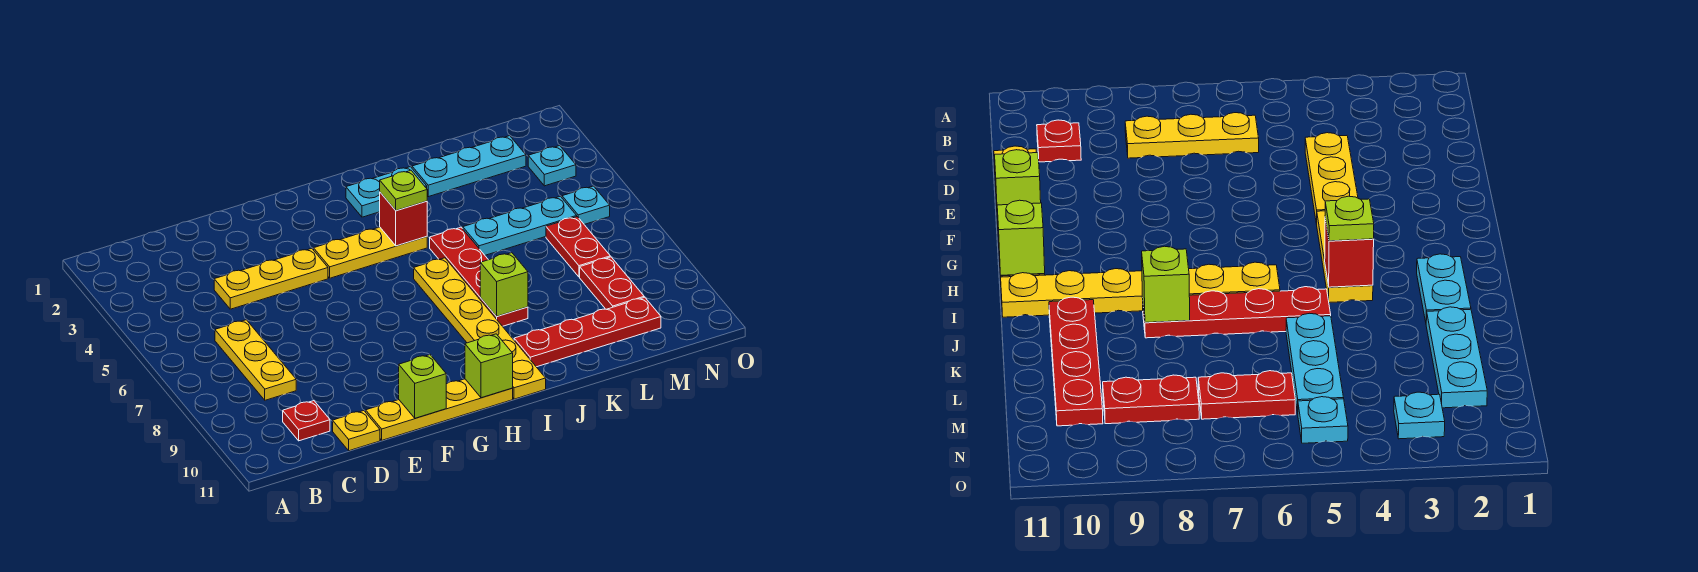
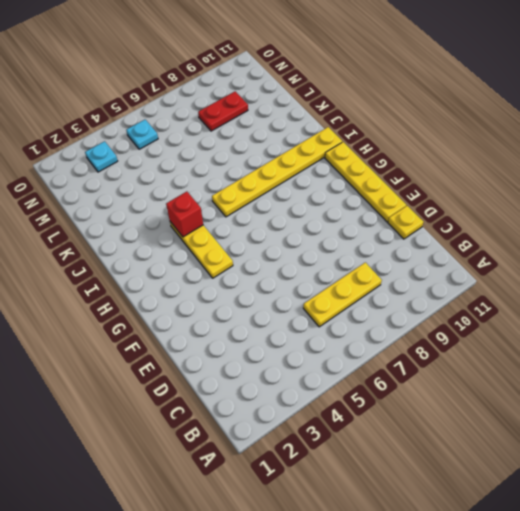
none -> red plate C10 level 1
none -> yellow plate D4:F4 level 1
none -> cyan plate I2:J2 level 1

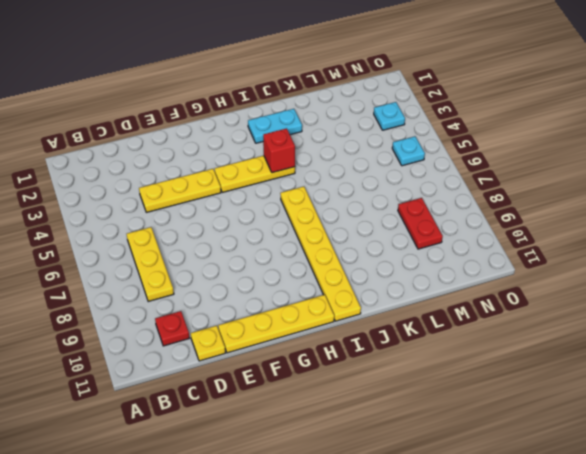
none -> red plate J5:J8 level 1
none -> red plate J10:M10 level 1
none -> cyan plate K2:M2 level 1

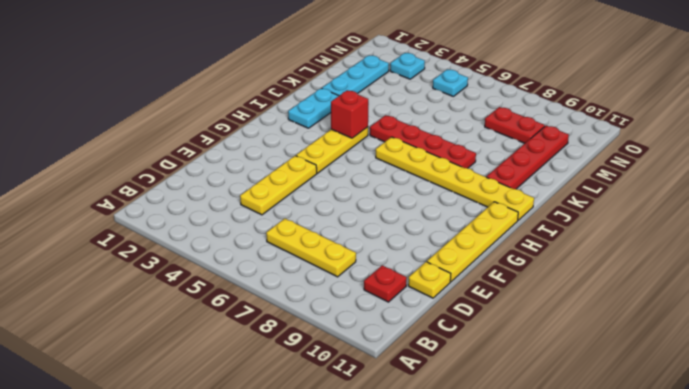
none -> cyan plate K5:M5 level 1
none -> red plate M6:M7 level 1
none -> lime brick F11 level 2

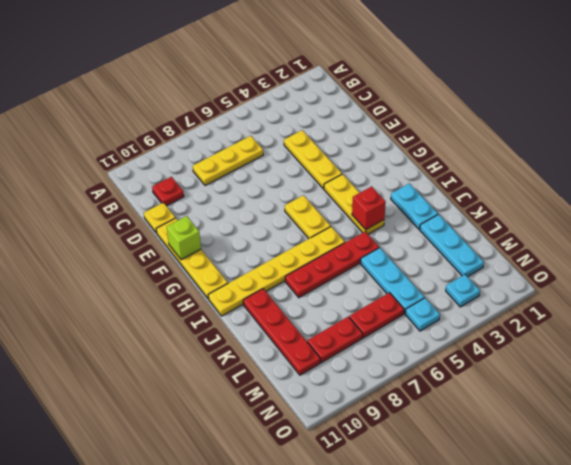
yellow plate G6:H6 level 1 -> none
none -> lime brick H11 level 2
none -> lime brick J8 level 2
none -> lime plate I4 level 3

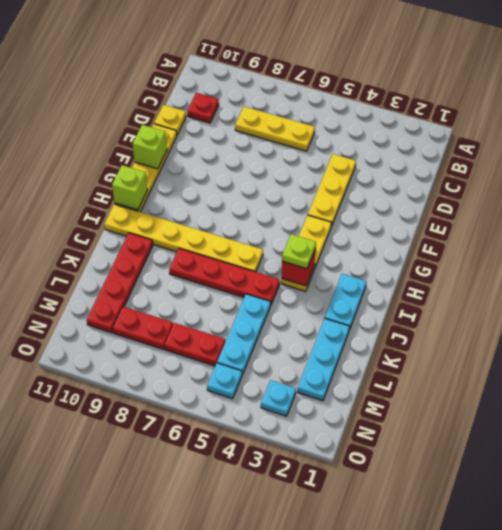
none -> lime brick J8 level 2

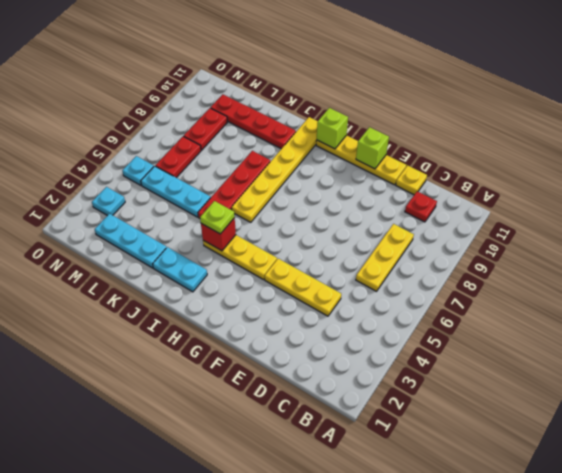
none -> lime brick J8 level 2

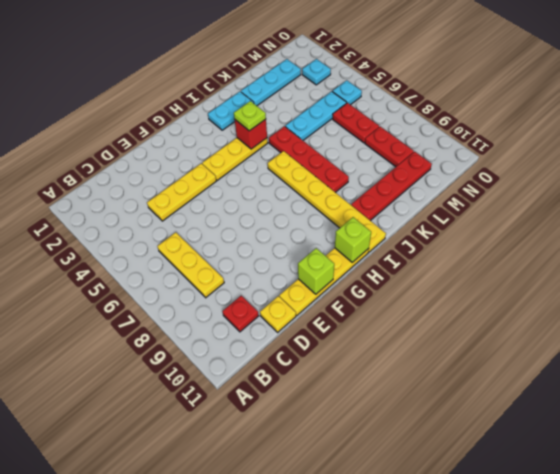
none -> lime brick J8 level 2

